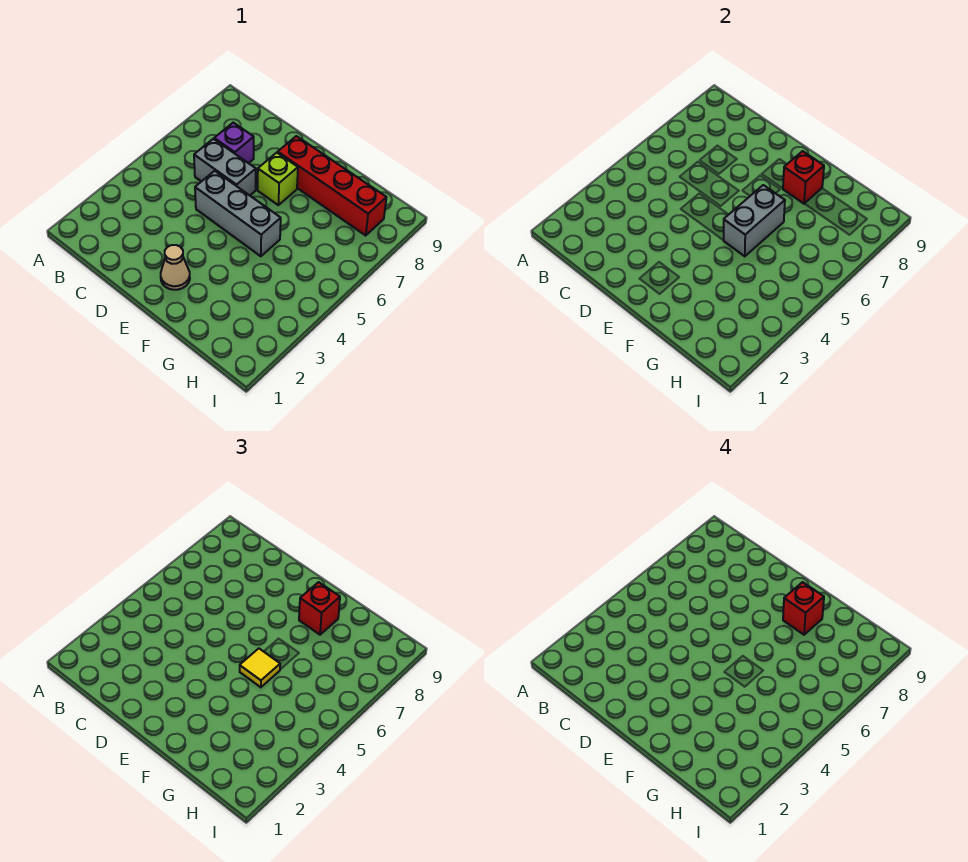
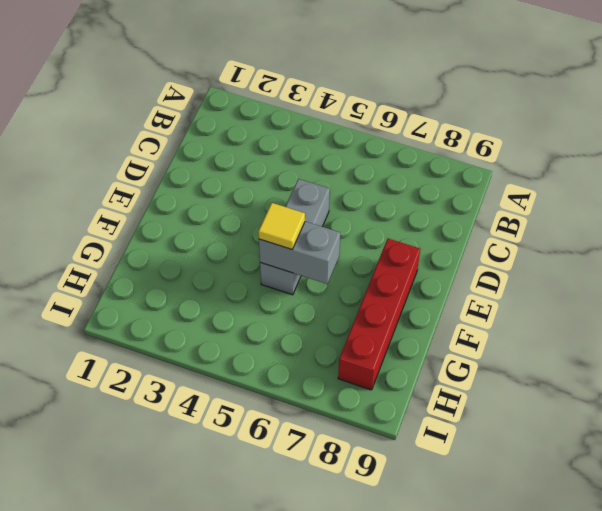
none -> grey brick C6:D6 level 1
none -> purple brick C7 level 1

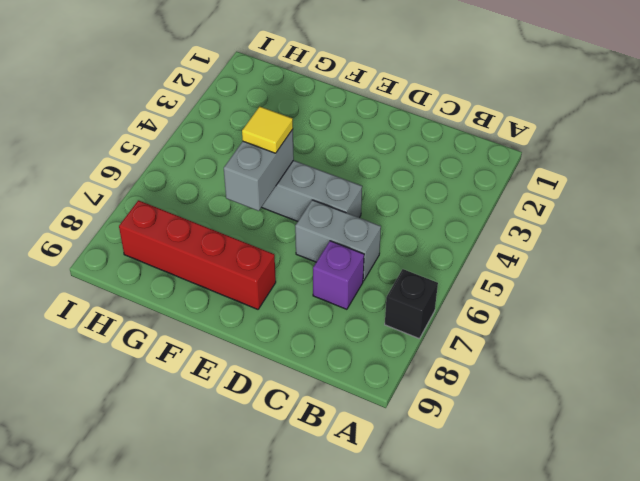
black brick A7 level 1 -> none
none -> tan cone E2 level 1
none -> lime brick E7 level 1

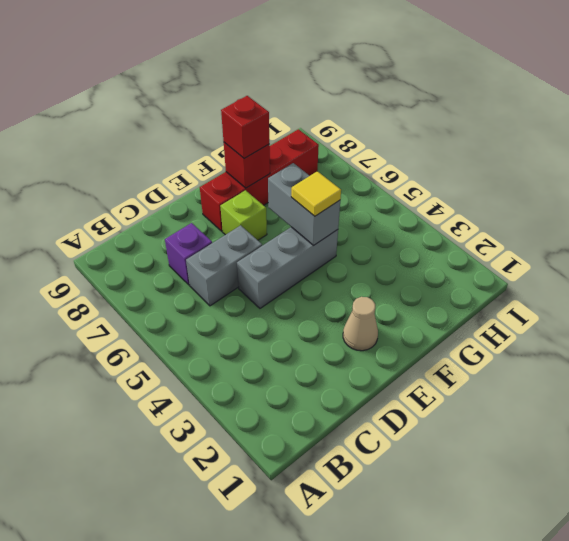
none -> red brick F8 level 4

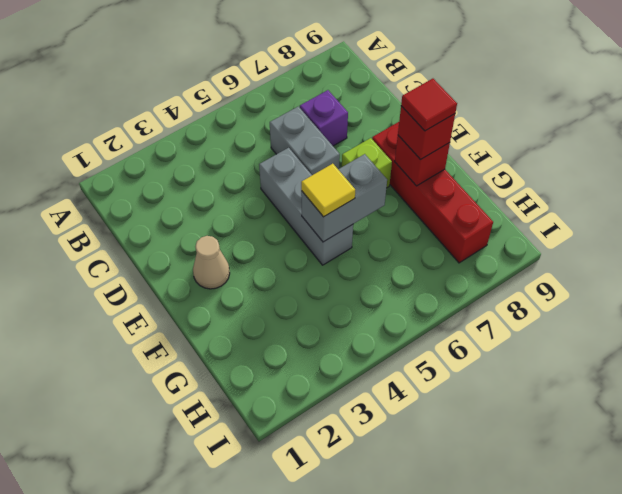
red tile F8 level 4 -> red brick F8 level 4

